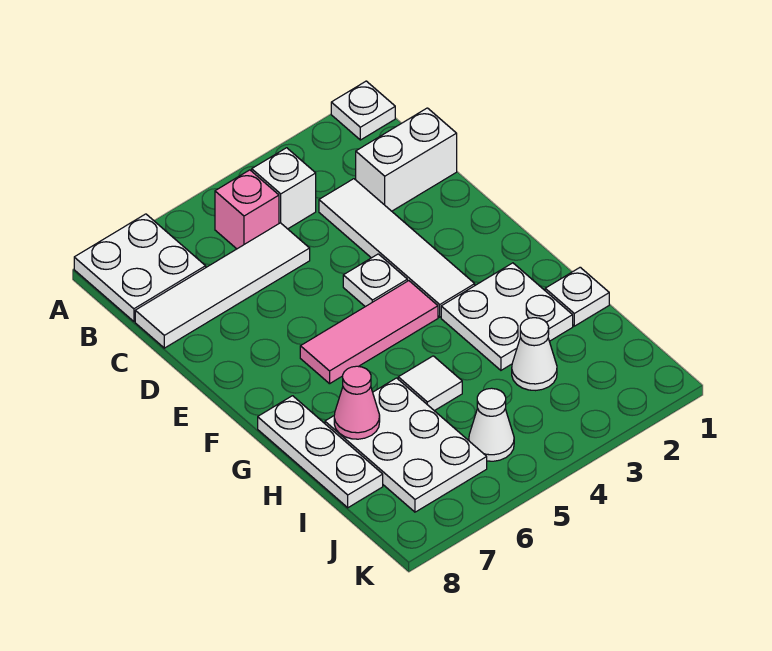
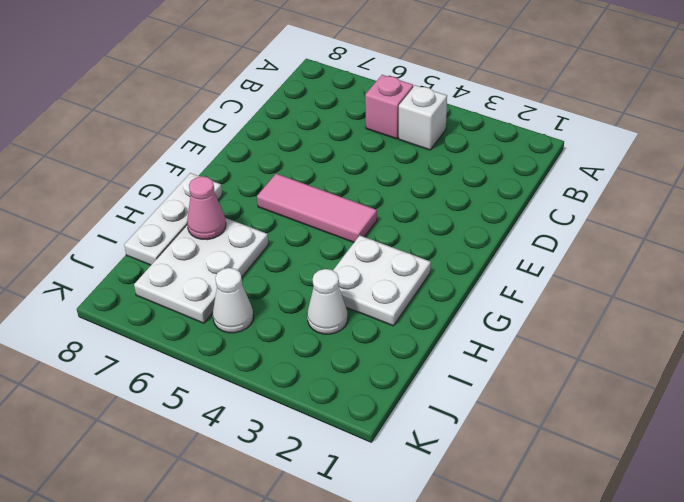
none -> white plate A1 level 1
none -> white plate A7:B8 level 1
none -> white brick C1:C2 level 1

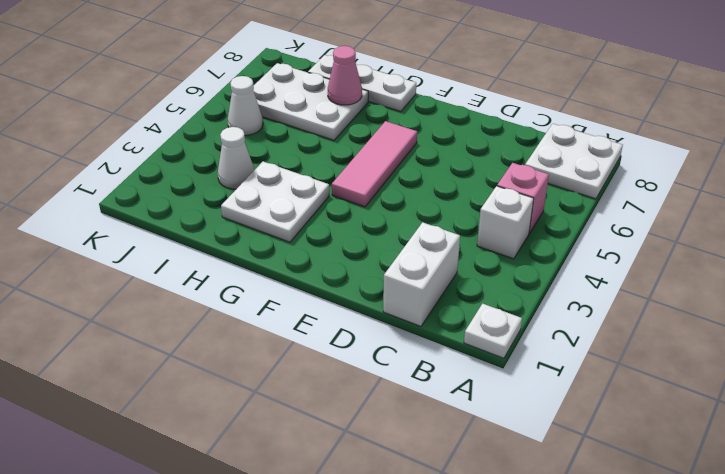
none -> white tile C3:F3 level 1
none -> white tile C5:C8 level 1
none -> white plate E4 level 1

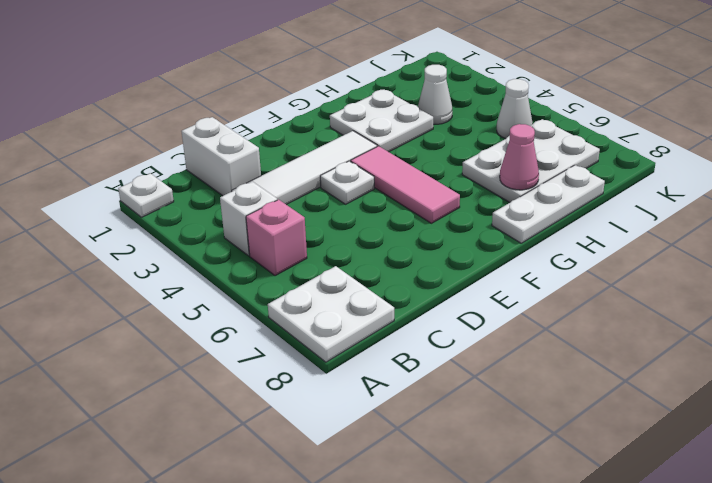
none -> white tile C5:C8 level 1
none -> white plate H1 level 1
none -> white tile H5 level 1

